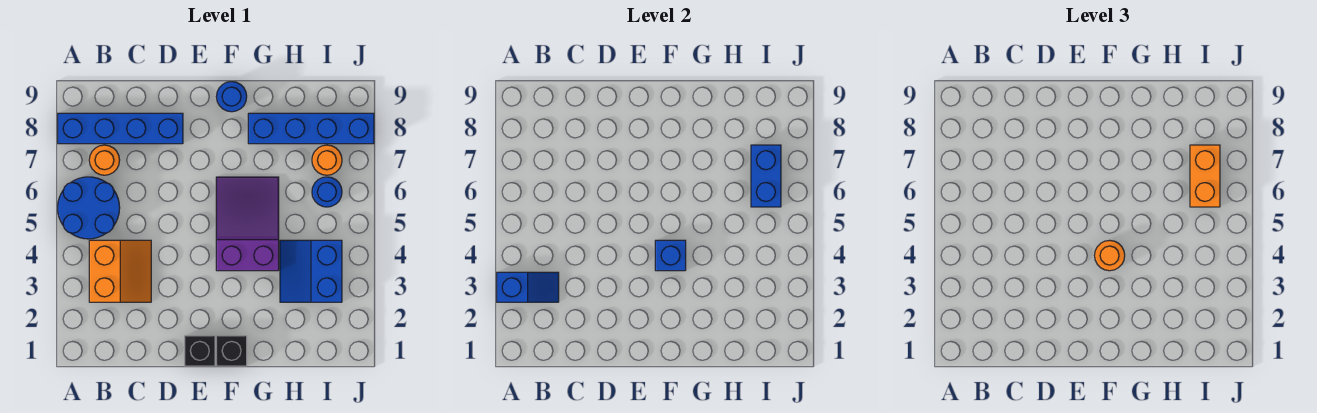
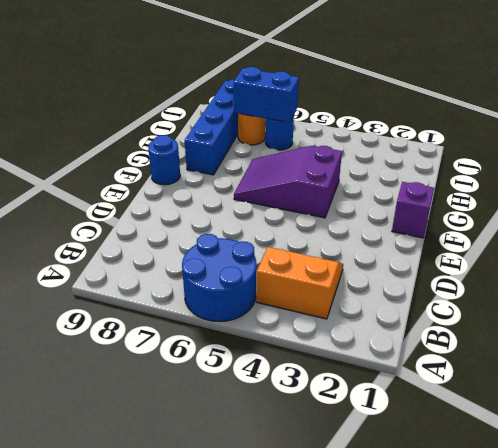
purple brick F1 level 1 -> black brick F1 level 1
none -> blue brick A8:D8 level 1
none -> orange round brick B7 level 1
none -> black brick E1 level 1

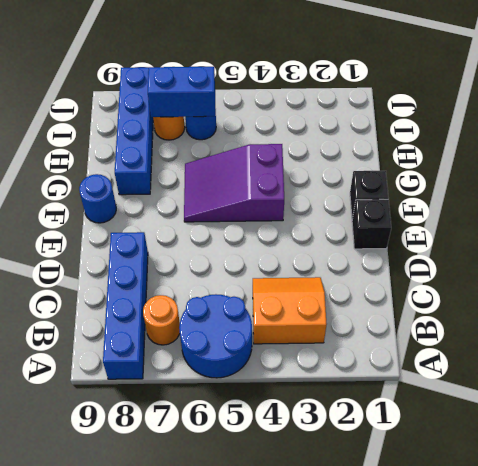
none -> blue slope H3:I4 level 1 top I
none -> blue slope A3:B3 level 2 top A
none -> blue brick F4 level 2

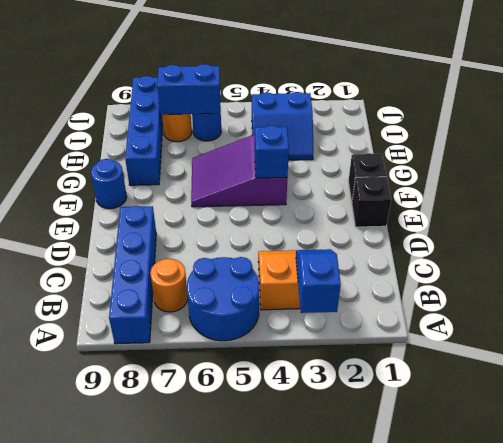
none -> orange round brick F4 level 3
none -> orange brick I6:I7 level 3

